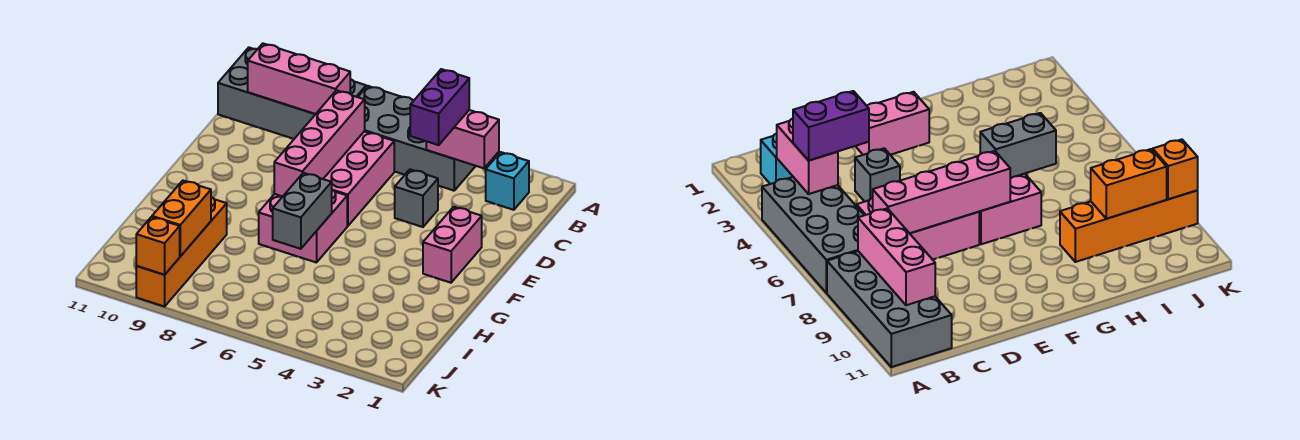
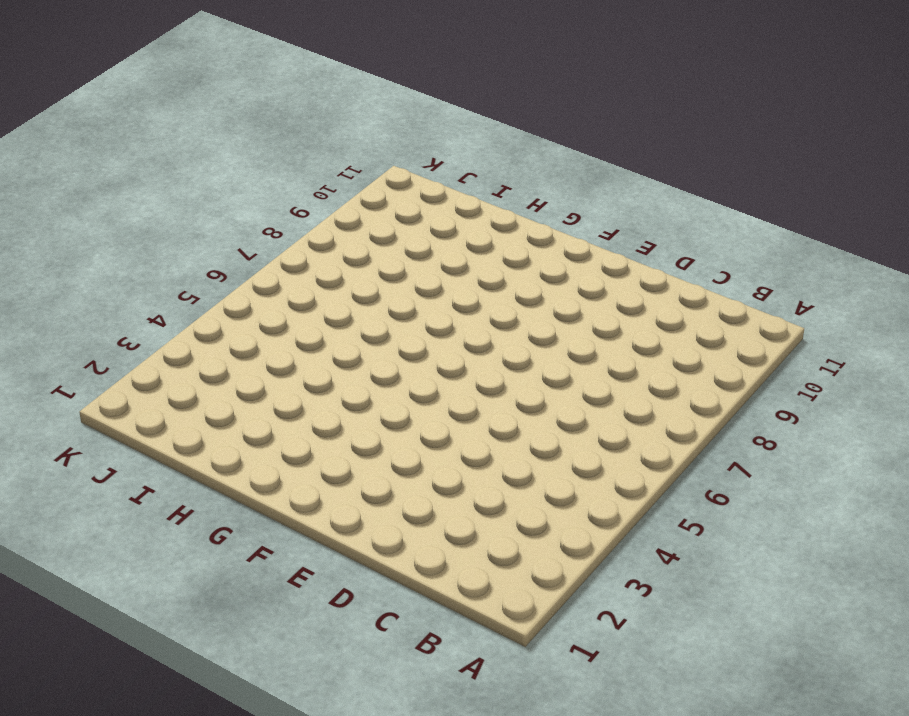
none -> grey brick A4:B7 level 1
none -> grey brick A8:B11 level 1
none -> cyan brick B2 level 1

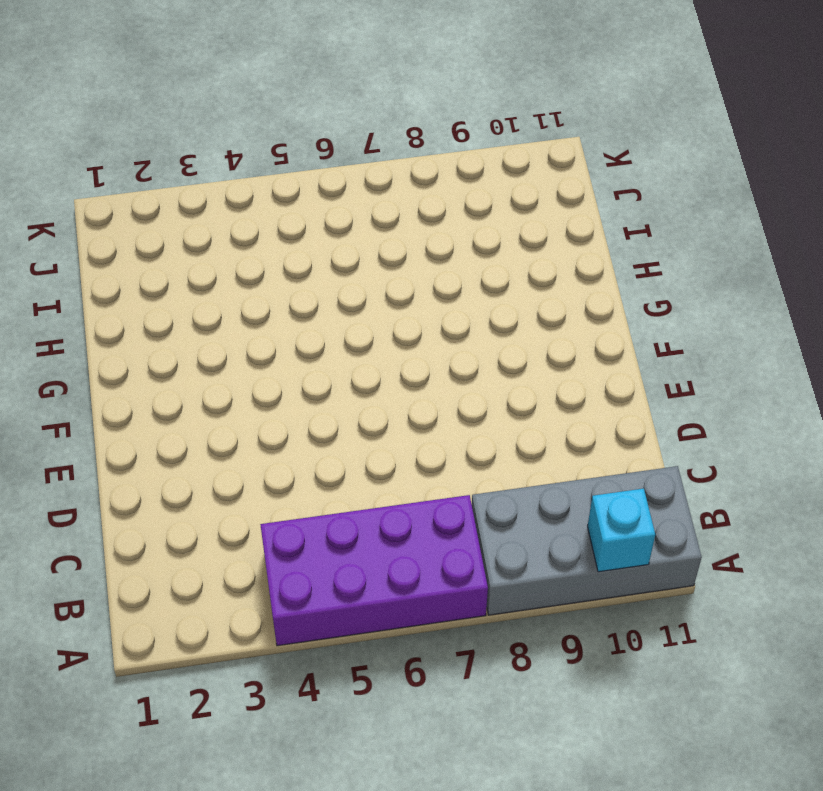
purple brick A4:B7 level 1 -> grey brick A4:B7 level 1
cyan brick A10 level 2 -> cyan brick B2 level 1
none -> pink brick C6:E7 level 1
none -> grey brick D4 level 1
none -> pink brick E2:F2 level 1

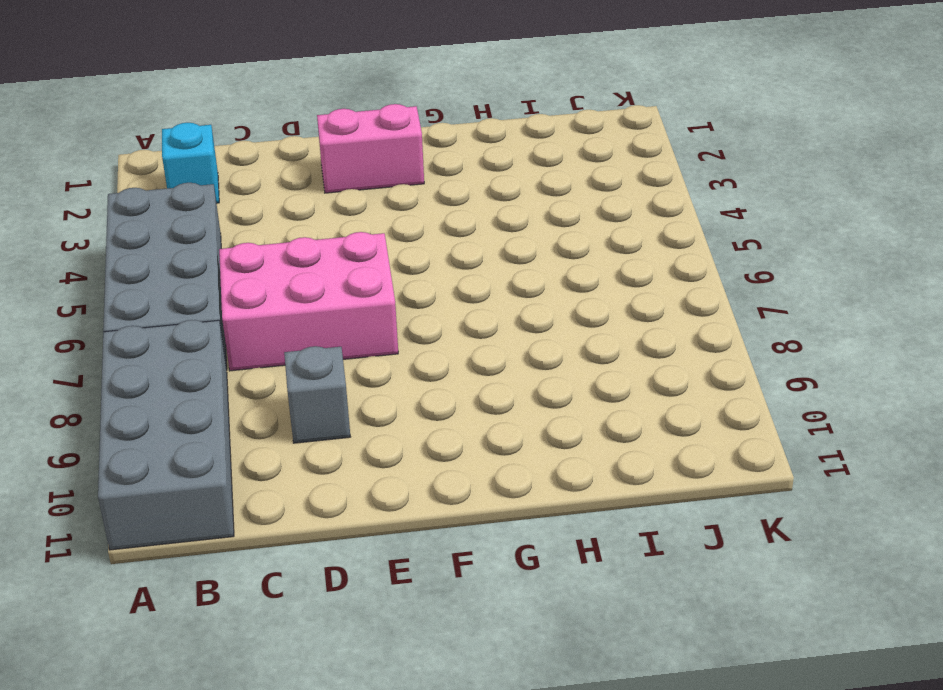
grey brick D9 level 1 -> grey brick D4 level 1
none -> pink brick F6:G7 level 1
none -> orange brick H9:K9 level 1
none -> pink brick B3:B4 level 2

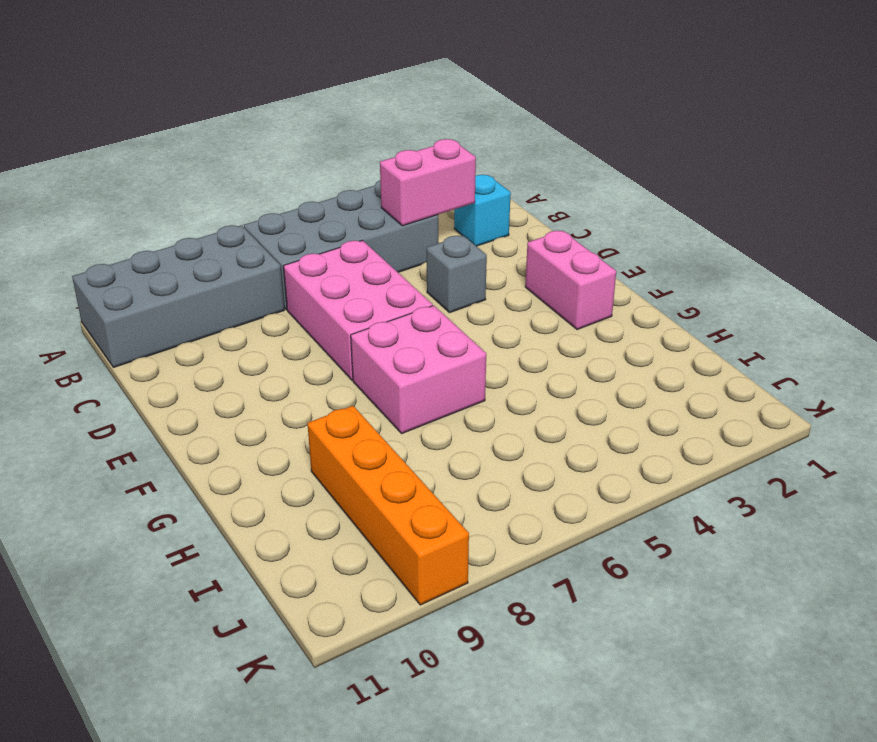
none -> pink brick B8:B10 level 2
none -> pink brick C7:F7 level 2
none -> grey brick G6:H6 level 2

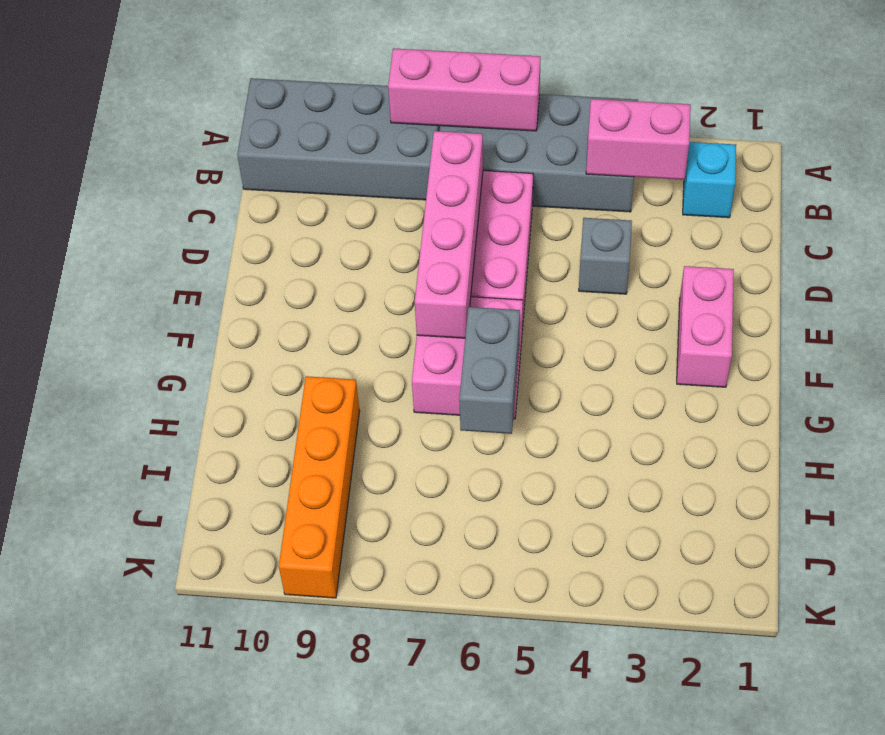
pink brick A6:A8 level 2 -> pink brick B8:B10 level 2
none -> orange brick I9:J9 level 2
none -> orange brick K9 level 2
none -> purple brick B4:C4 level 3

